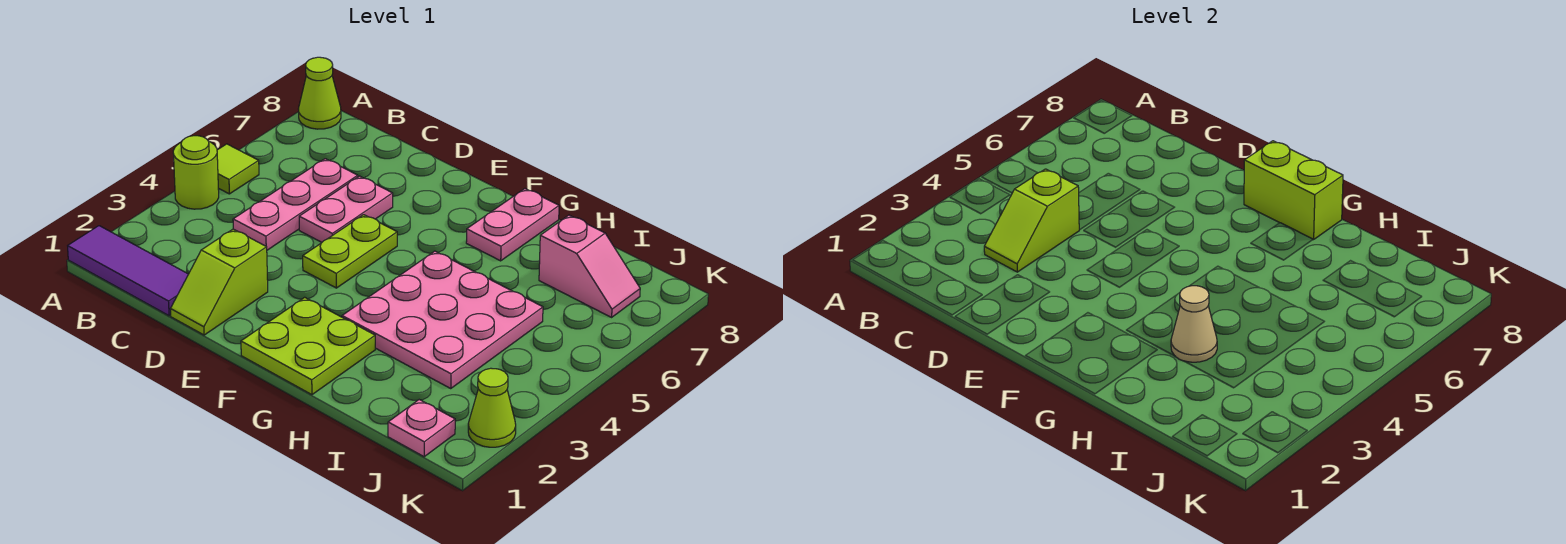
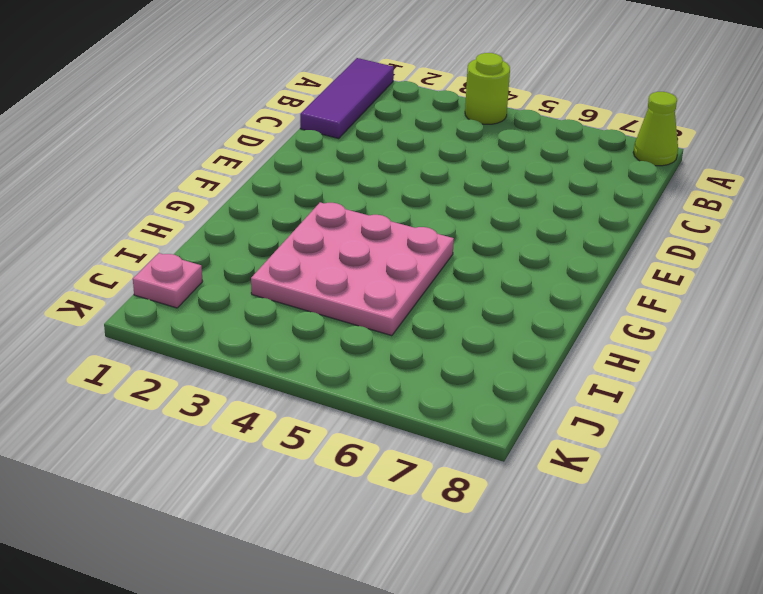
none -> lime tile A5 level 1
none -> pink plate C4:C6 level 1
none -> lime slope D1:D2 level 1 top 2

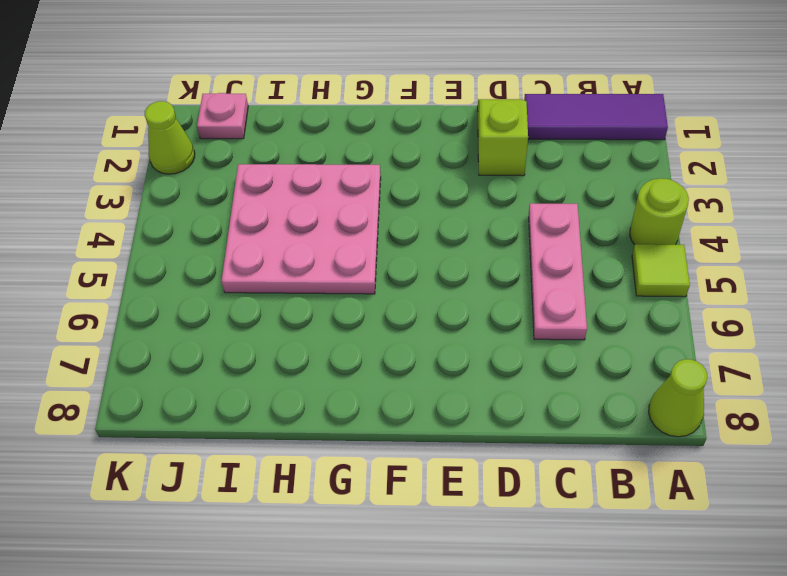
none -> pink plate D5:D6 level 1
none -> lime plate E4:E5 level 1
none -> lime plate F1:G2 level 1

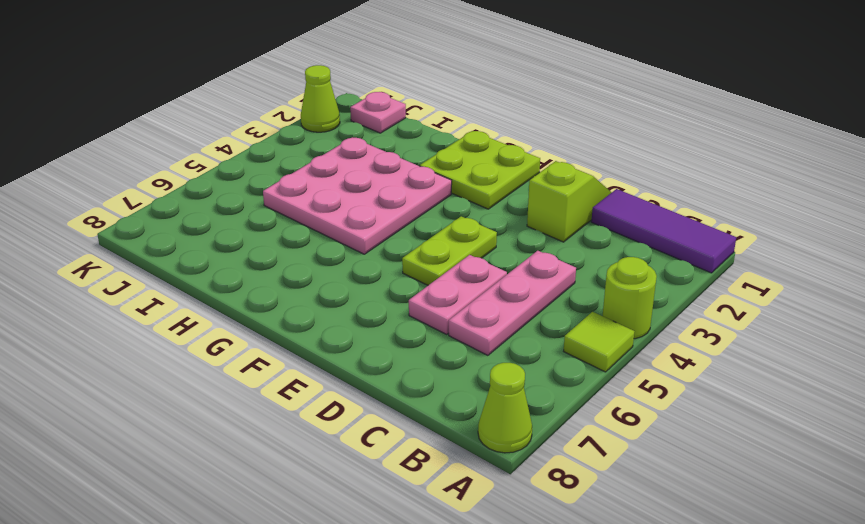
none -> pink plate G7:G8 level 1
none -> pink slope I7:J7 level 1 top I
none -> lime slope C3:C4 level 2 top 4

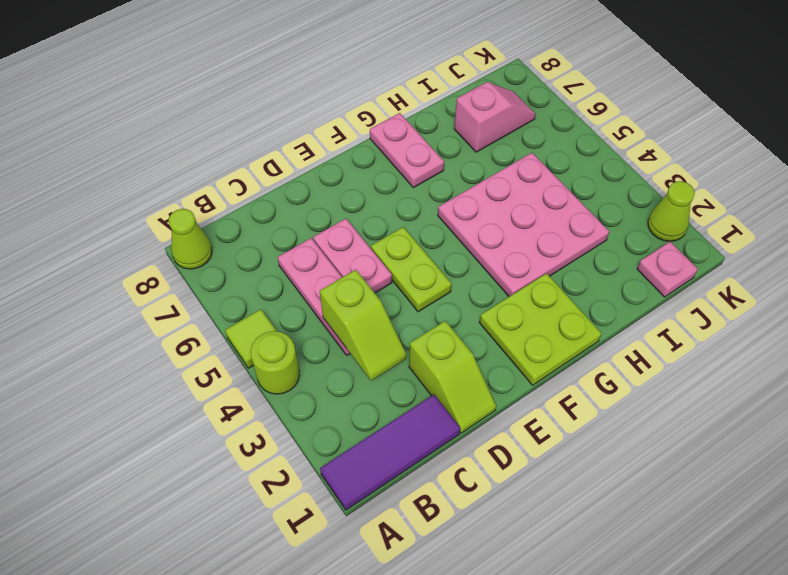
none -> lime brick F8:G8 level 2
none -> tan cone H3 level 2

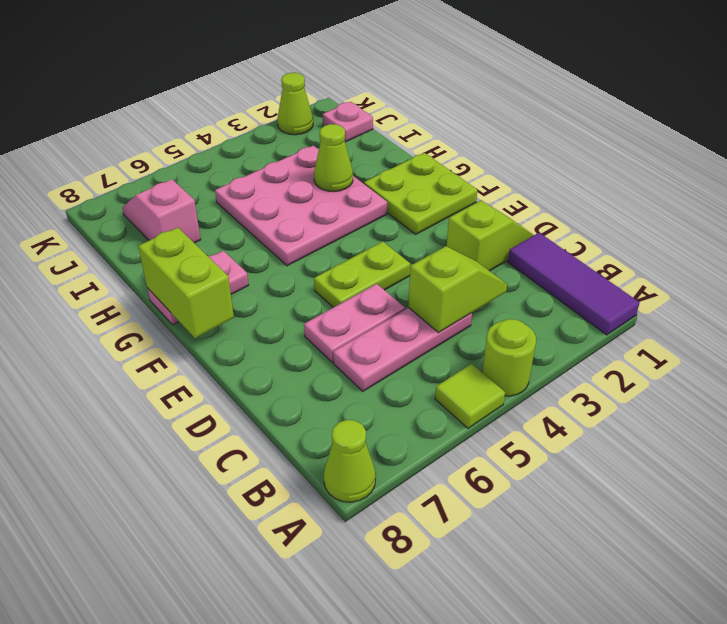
lime cone H3 level 2 -> tan cone H3 level 2

